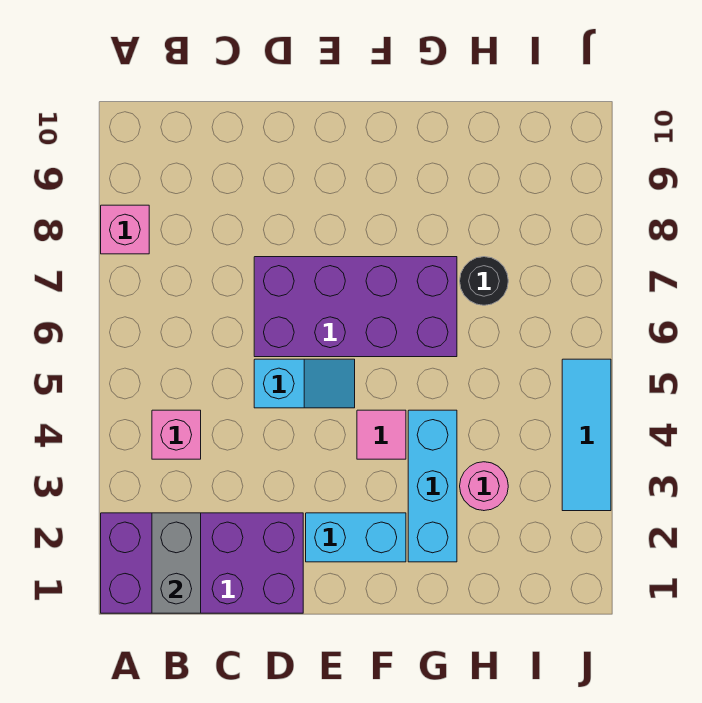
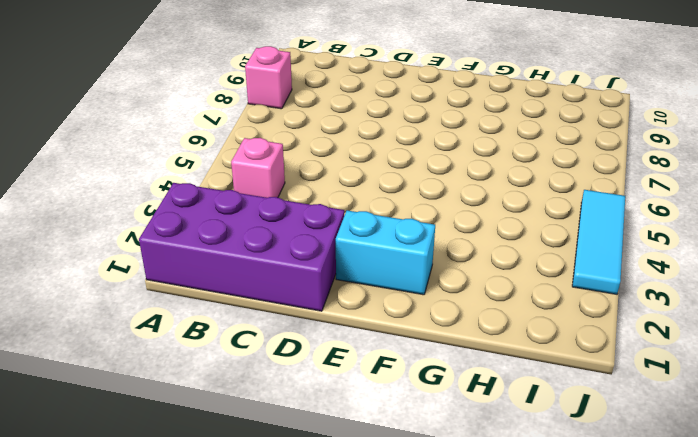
none -> cyan slope D5:E5 level 1 top D
none -> purple brick D6:G7 level 1
none -> pink tile F4 level 1

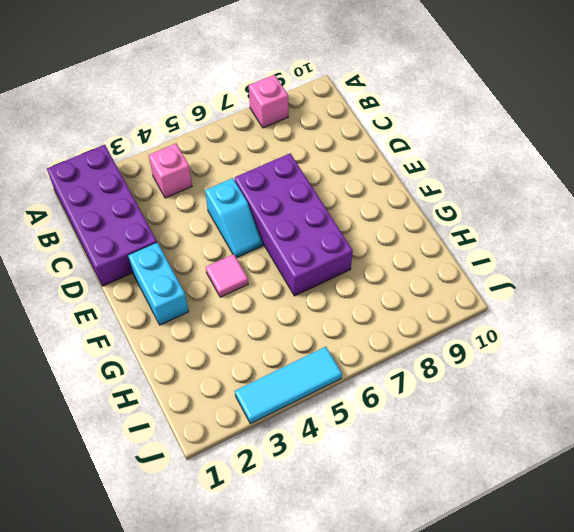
none -> cyan brick G2:G4 level 1
none -> pink round brick H3 level 1
none -> black round brick H7 level 1

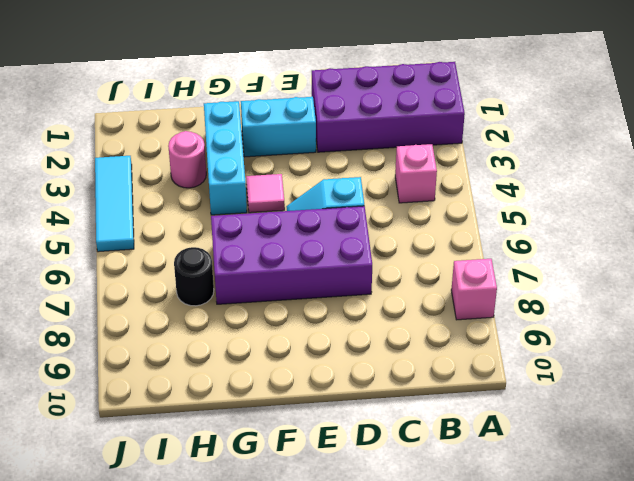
none -> grey brick B1:B2 level 2

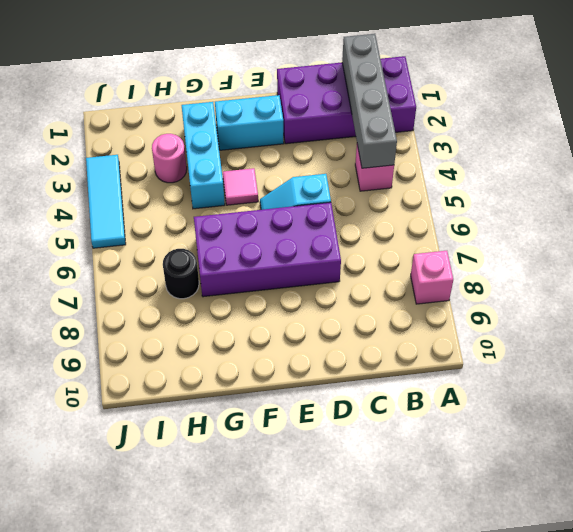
grey brick B1:B4 level 2 -> grey brick B1:B2 level 2

